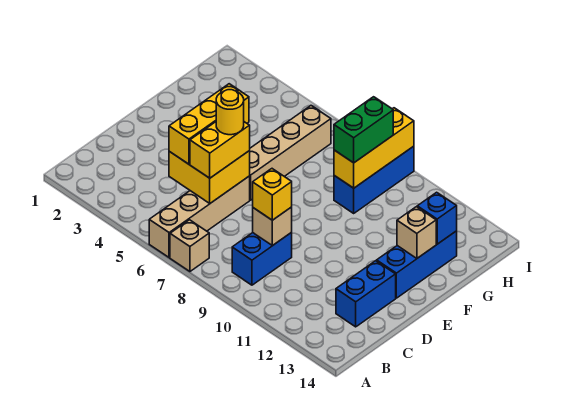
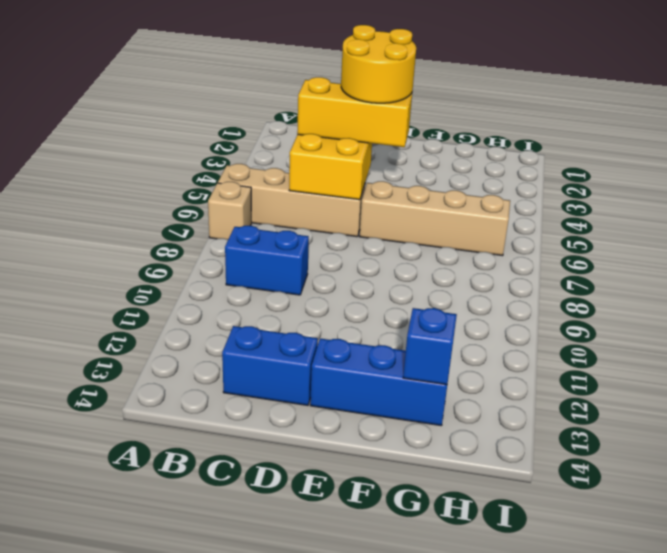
yellow round brick D4:E5 level 4 -> none
none -> blue brick G9:I9 level 1
none -> tan brick C9 level 2
none -> tan brick F13 level 2

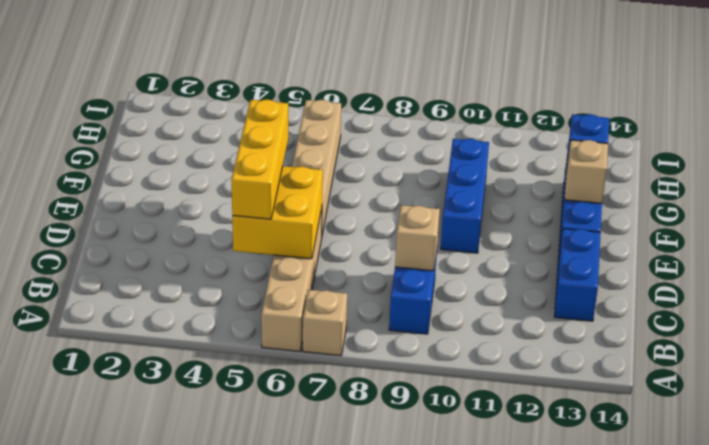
blue brick E10:G10 level 1 -> blue brick G9:I9 level 1
none -> yellow brick G9:I9 level 2
none -> yellow brick C6:D6 level 3
none -> yellow brick C9 level 3

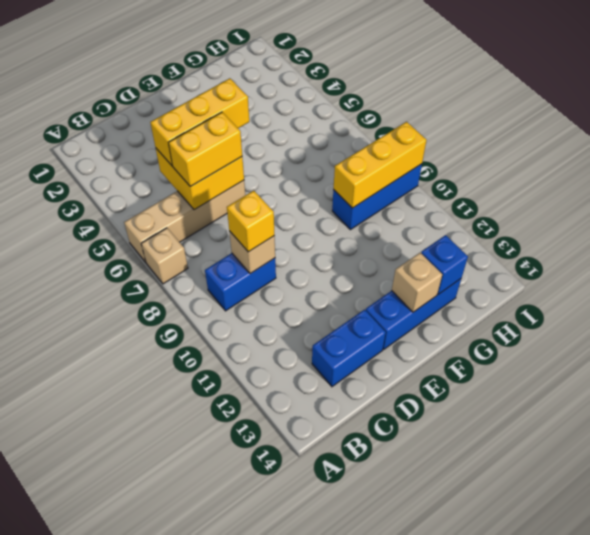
none -> tan brick E6:H6 level 1
none -> green brick G9:H9 level 3
none -> yellow round brick D6 level 4

